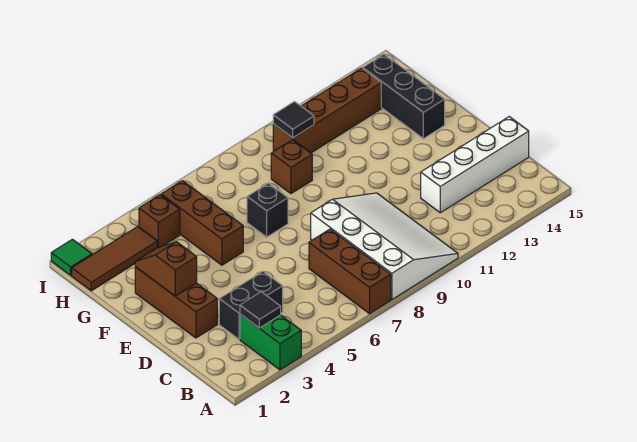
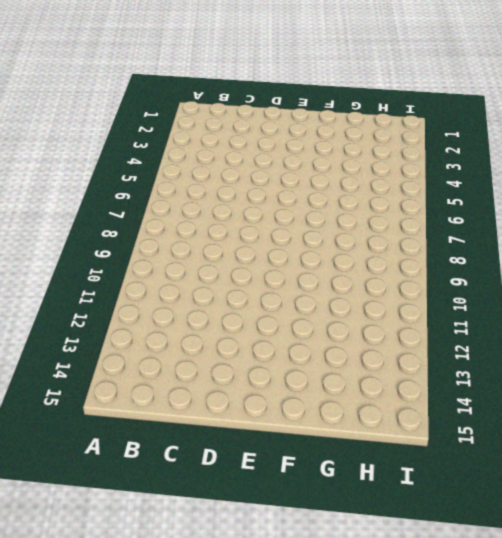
none -> green brick A3:B3 level 1
none -> brown brick A7:C7 level 1
none -> white slope A8:D10 level 1 top 8

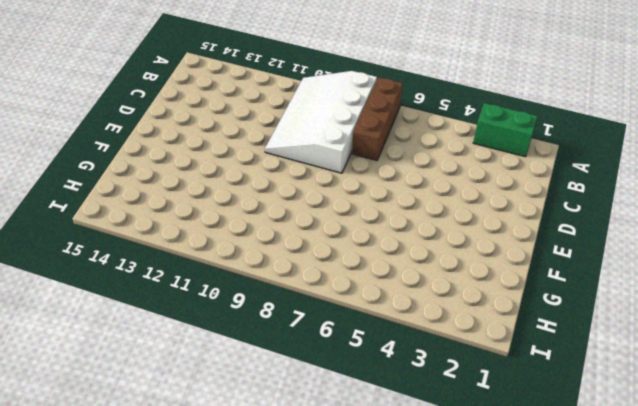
green brick A2:A3 level 1 -> green brick A3:B3 level 1
none -> black brick C3:C4 level 1
none -> white brick C12:C15 level 1
none -> brown brick D2:F2 level 1

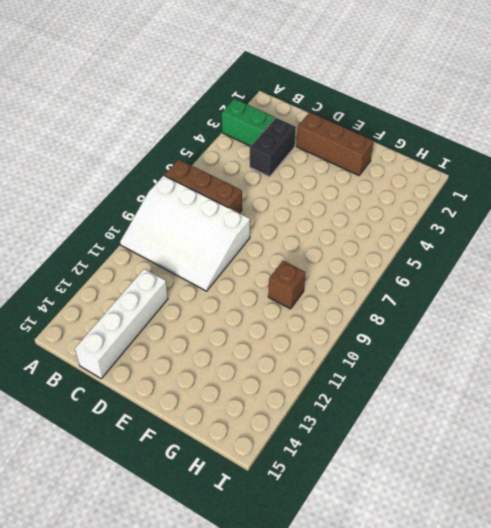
none -> brown brick F5:H5 level 1
none -> black brick F7 level 1
none -> black brick F14:H14 level 1

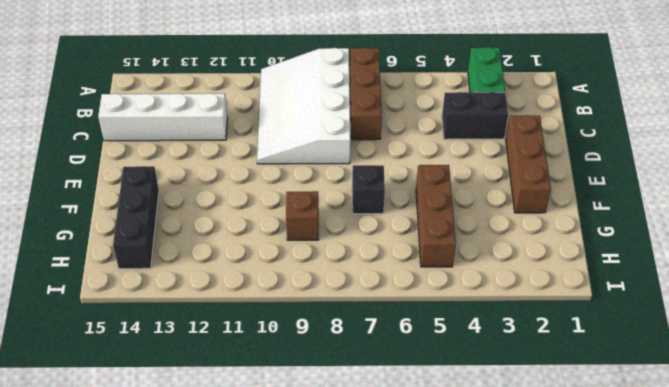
none -> brown tile H1:H3 level 1
none -> brown brick H4 level 1
none -> brown brick H10:H13 level 1

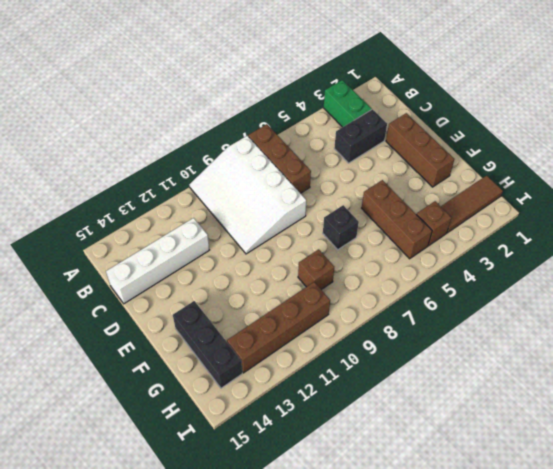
none -> green tile I1 level 1
none -> black tile B3 level 2
none -> brown slope E2:F2 level 2 top E

